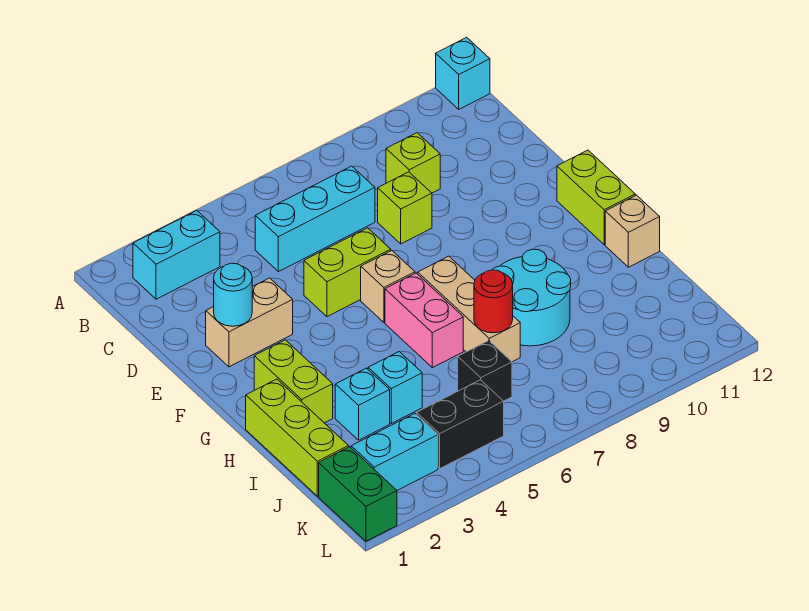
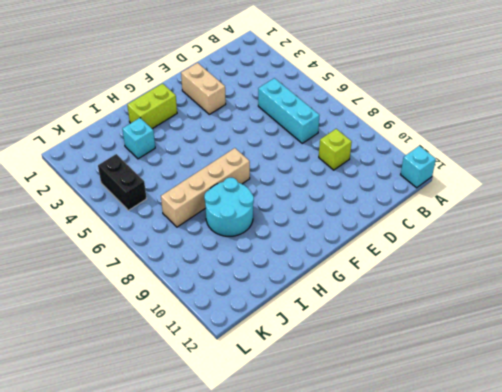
tan brick G7:J7 level 1 -> tan brick G7:I7 level 1
none -> cyan brick B2:B3 level 1
none -> lime brick D8 level 1
none -> lime brick E5:E6 level 1

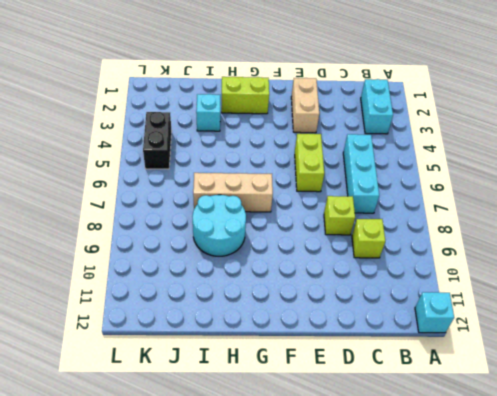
none -> tan brick F6 level 1
none -> lime brick F12:G12 level 1
none -> pink brick G6:H6 level 1

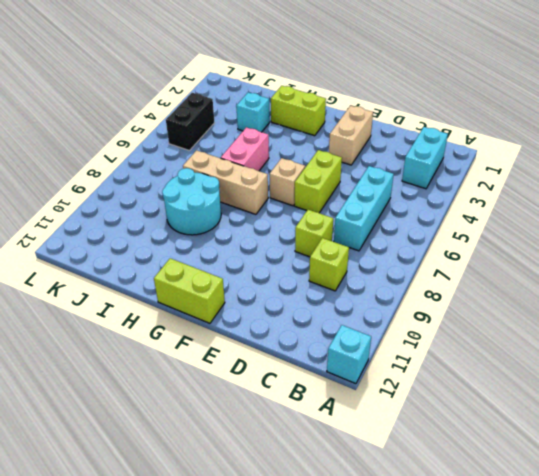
pink brick H5:H6 level 1 -> pink brick G6:H6 level 1
none -> lime brick H1:J1 level 1
none -> tan brick H12 level 1
none -> cyan brick I4 level 1

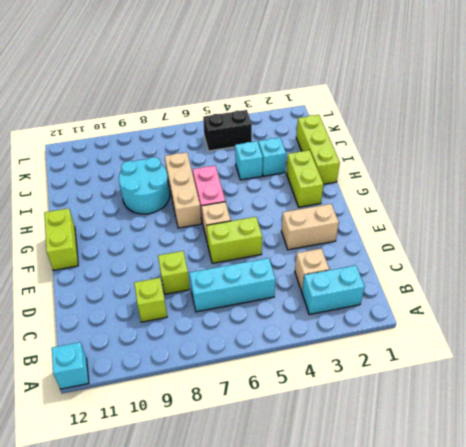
tan brick C3 level 1 -> tan brick H12 level 1
none -> black brick J6 level 1
none -> green brick K1:L1 level 1
none -> cyan brick K2:K3 level 1

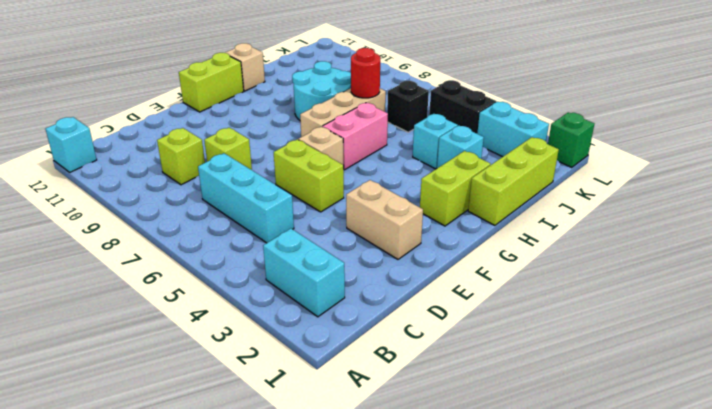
green brick L1 level 1 -> green brick K1:L1 level 1
none -> cyan round brick E2 level 2

